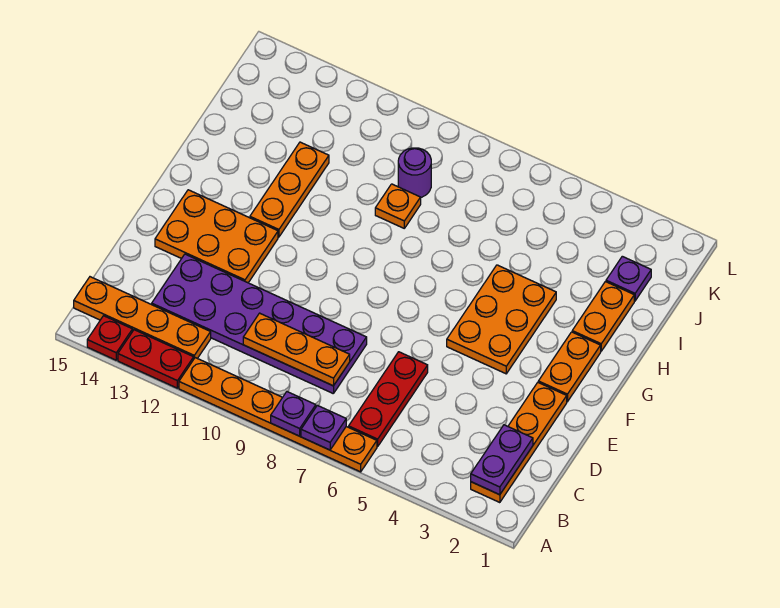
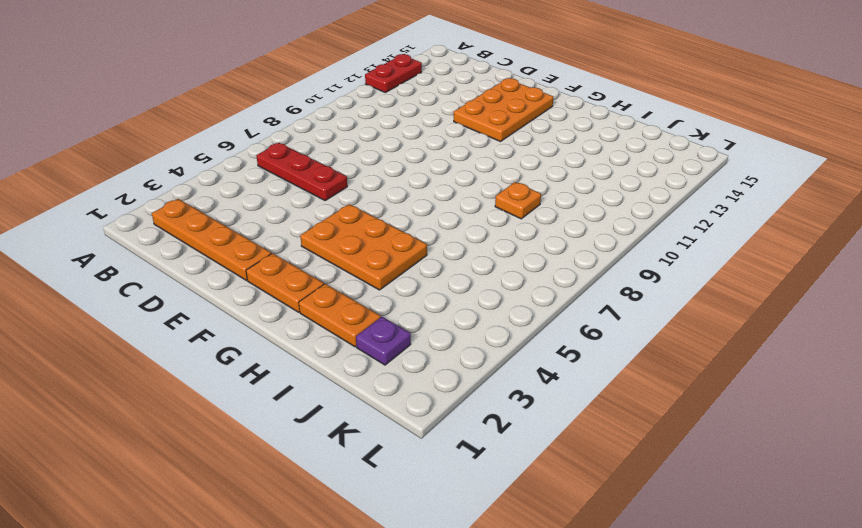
none -> orange plate A6:A11 level 1
none -> red plate A14 level 1
none -> orange plate B12:B15 level 1

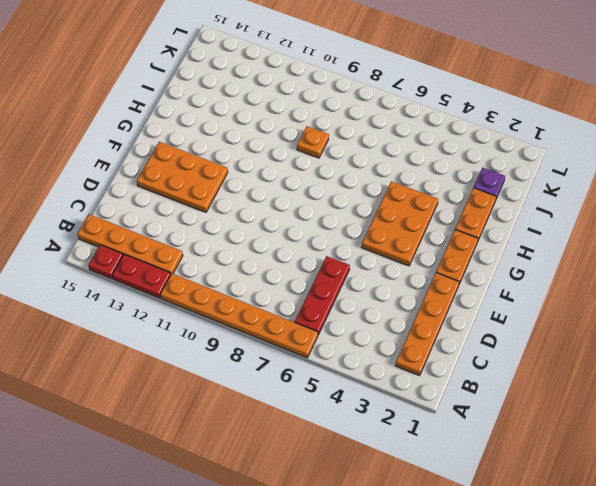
none -> purple plate C8:D13 level 1
none -> orange plate G12:I12 level 1
none -> purple round brick J9 level 1

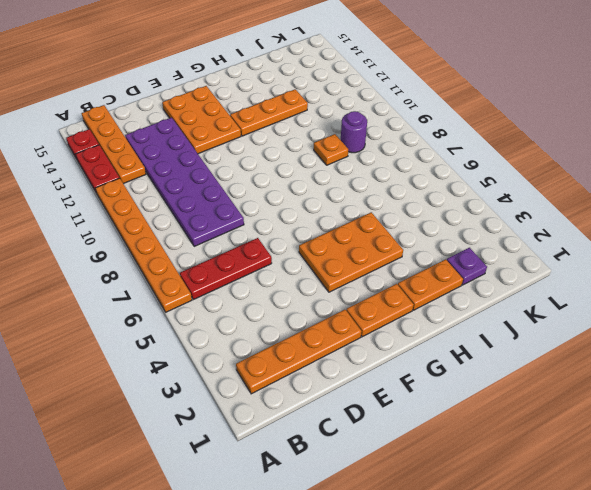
none -> purple plate A7 level 2
none -> purple plate A8 level 2
none -> purple plate B2:C2 level 2

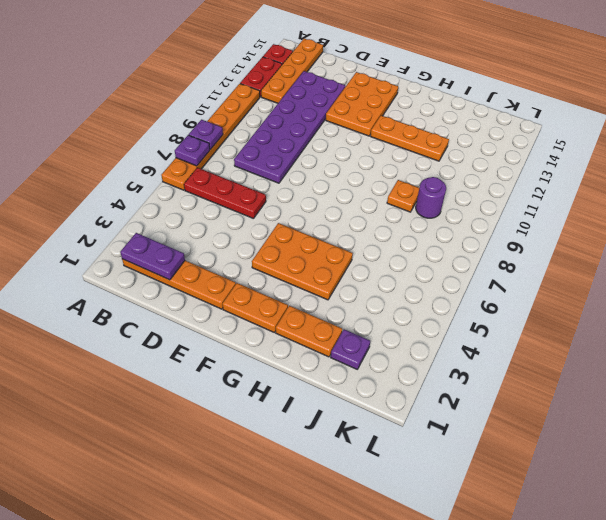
none -> orange plate C8:C10 level 2

